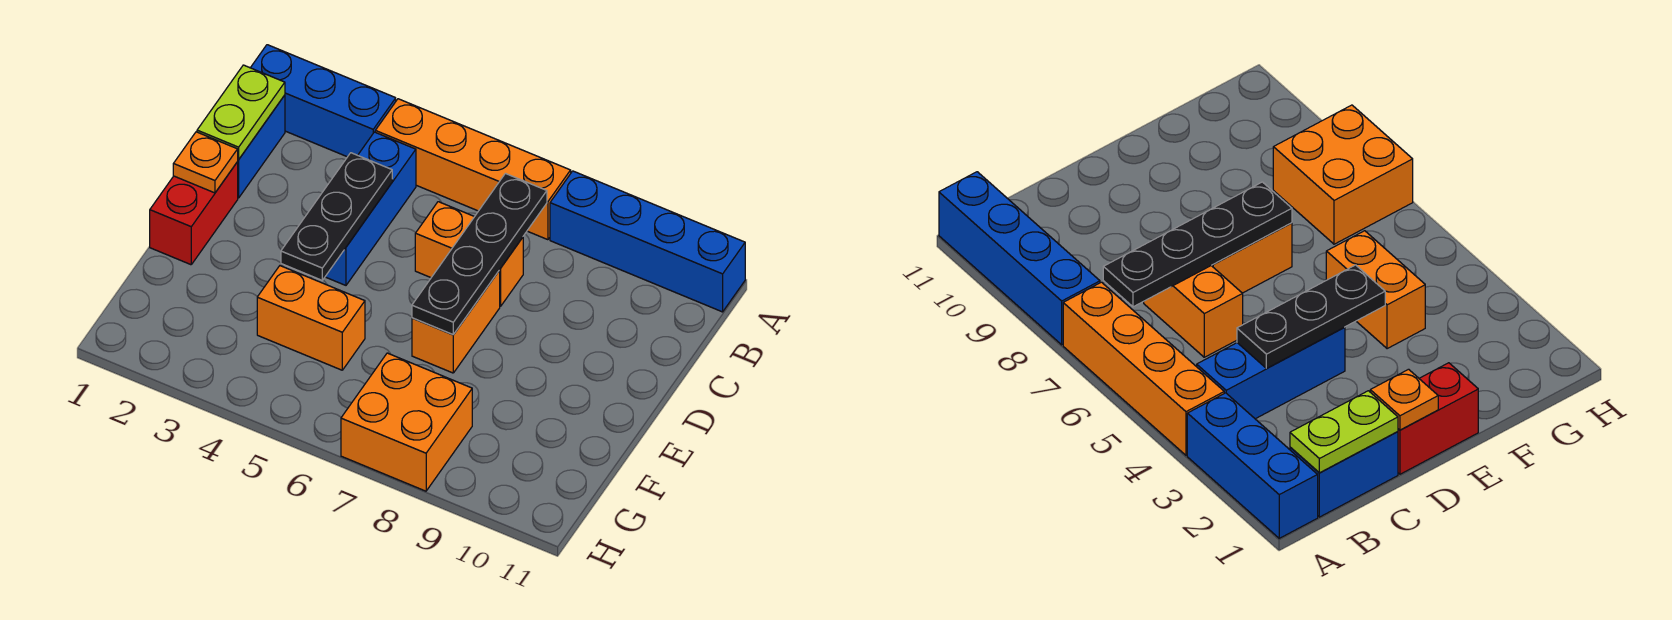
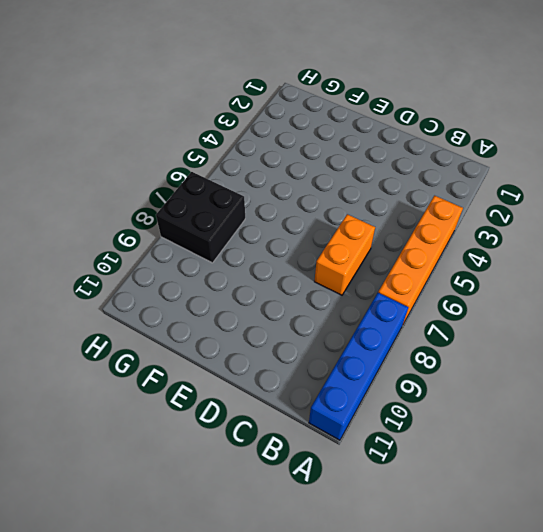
black brick G7:H8 level 1 -> orange brick G7:H8 level 1
none -> blue brick A1:A3 level 1
none -> blue brick B1:C1 level 1
none -> blue brick B4:D4 level 1

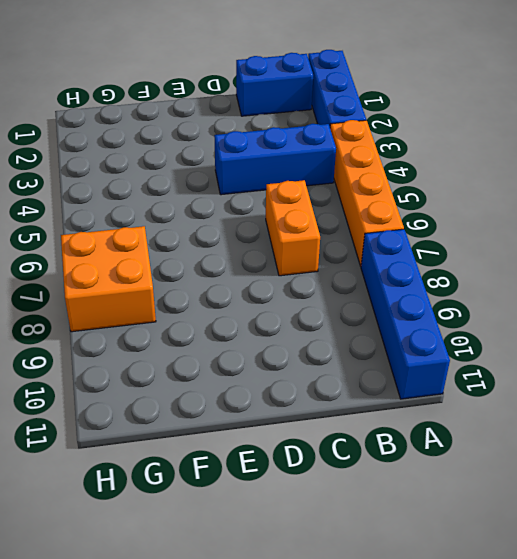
none -> red brick D1:E1 level 1
none -> orange brick D7:E7 level 1
none -> orange brick F4:F5 level 1

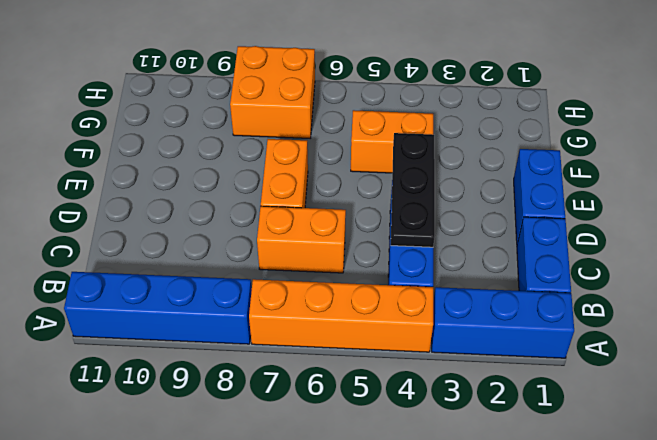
blue brick D1:E1 level 1 -> red brick D1:E1 level 1
none -> lime plate B1:C1 level 2
none -> black plate B7:E7 level 2
none -> orange plate D1 level 2

